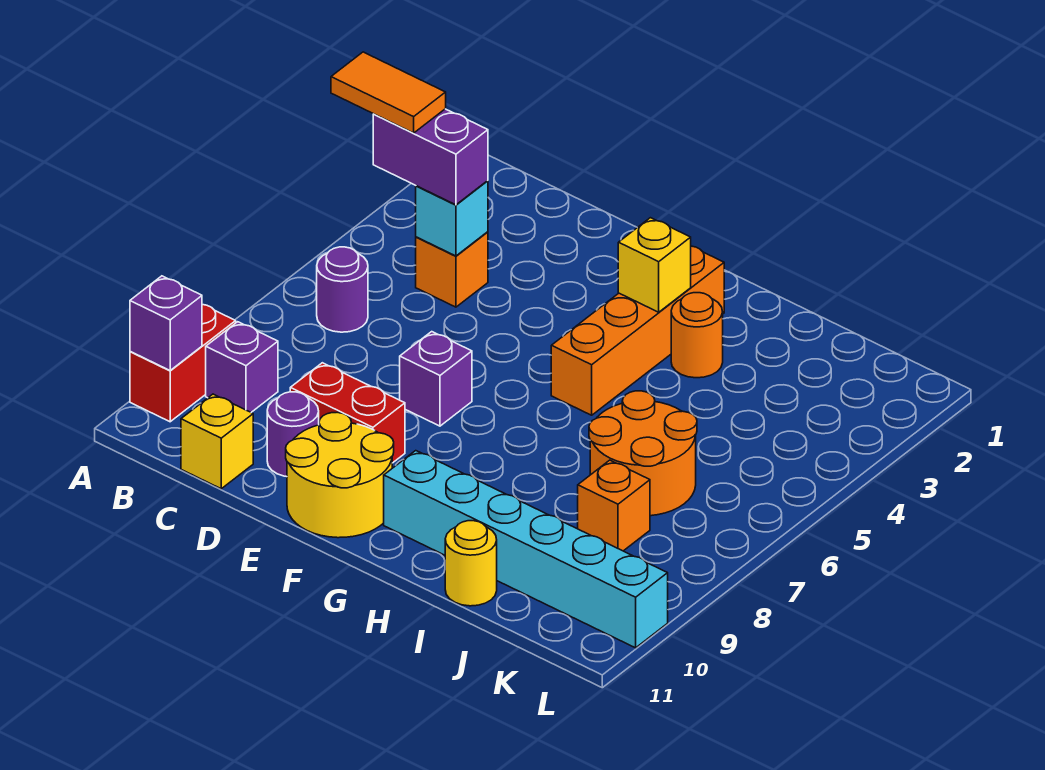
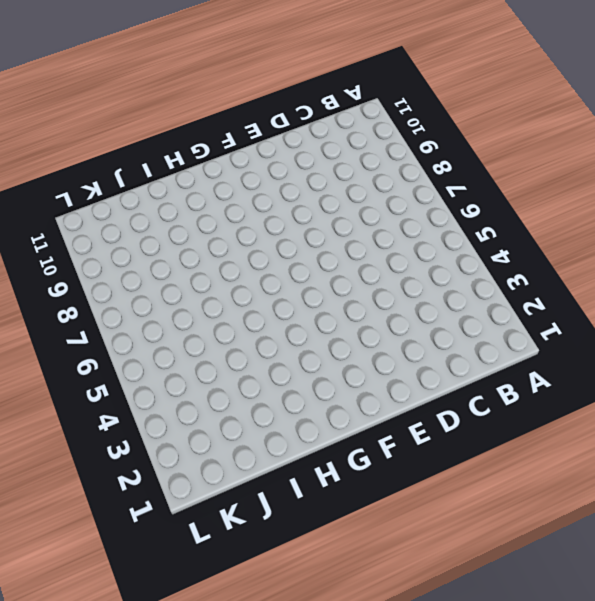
none -> red brick A9:A10 level 1
none -> purple round brick B6 level 1
none -> purple brick B9 level 1

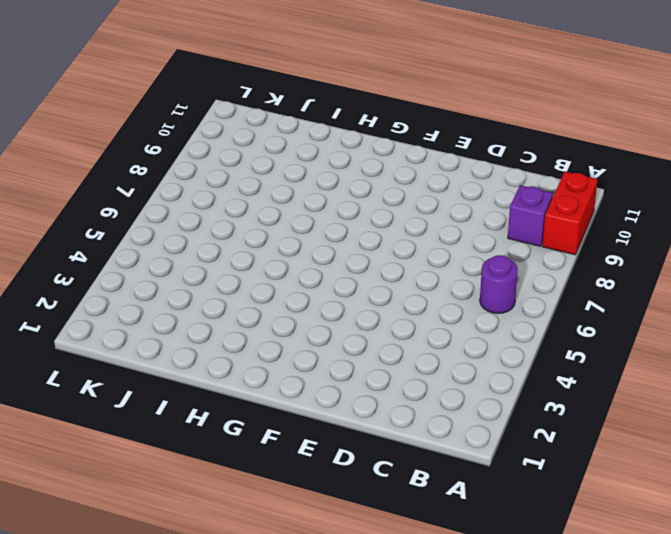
none -> orange brick C4 level 1
none -> yellow brick C11 level 1
none -> red brick D9:E9 level 1

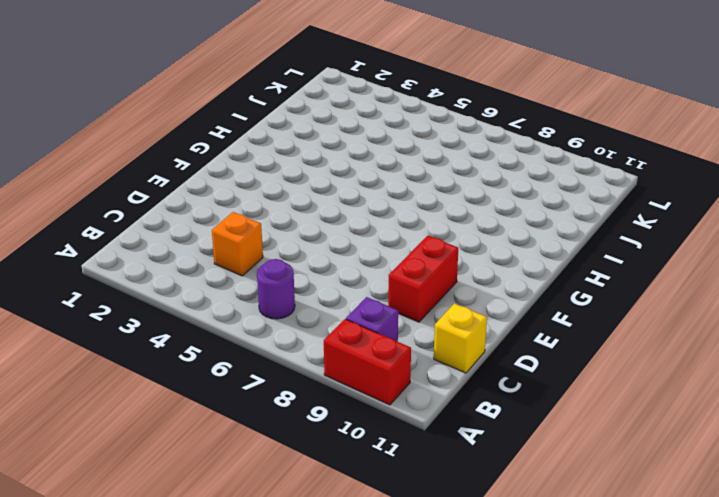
none -> purple round brick D10 level 1
none -> purple brick E7 level 1
none -> yellow round brick E10:F11 level 1

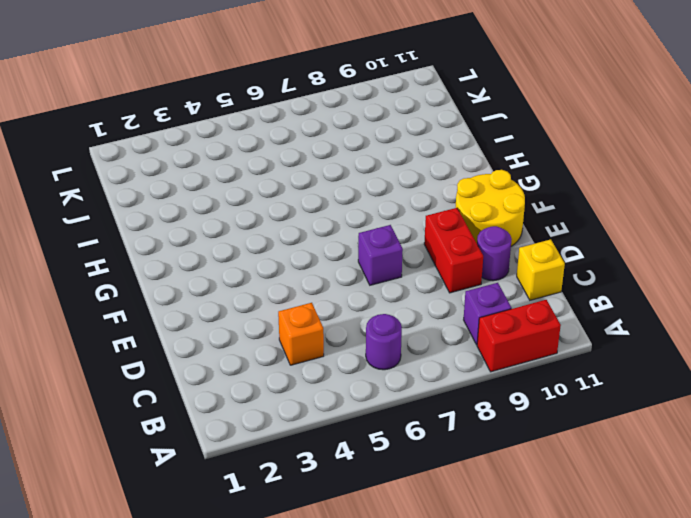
none -> orange brick G2:G5 level 1
none -> cyan brick G10:L10 level 1
none -> orange round brick H3 level 1

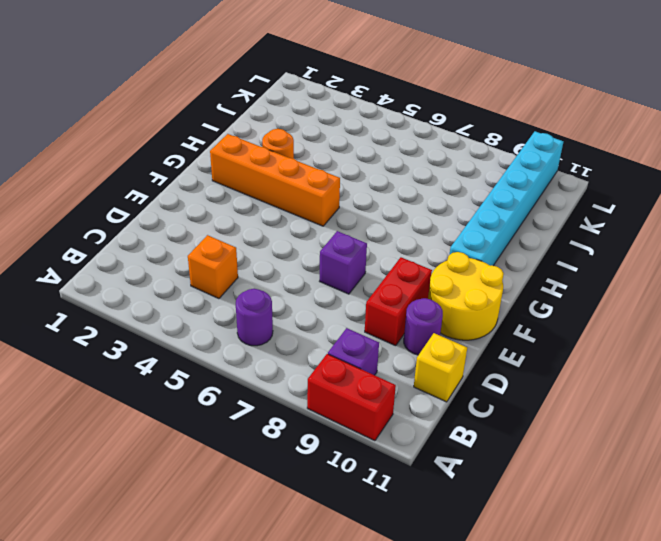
none -> orange round brick I6:J7 level 1
none -> yellow round brick I11 level 1
none -> orange brick J8 level 1

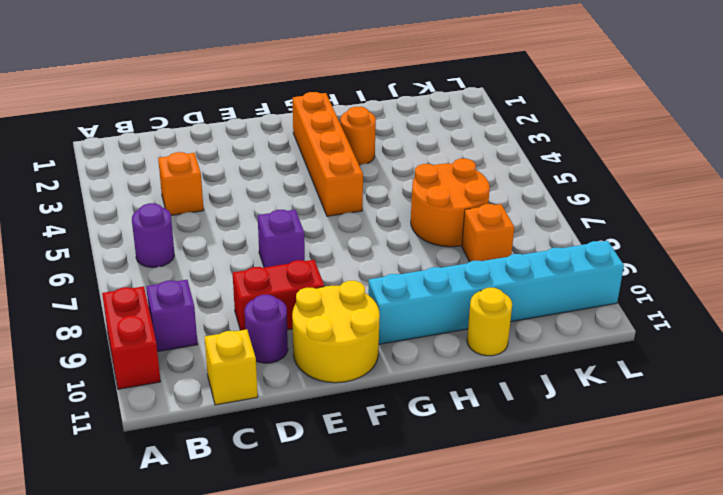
none -> purple brick A10 level 2
none -> cyan brick C4 level 2
none -> yellow brick G3 level 2

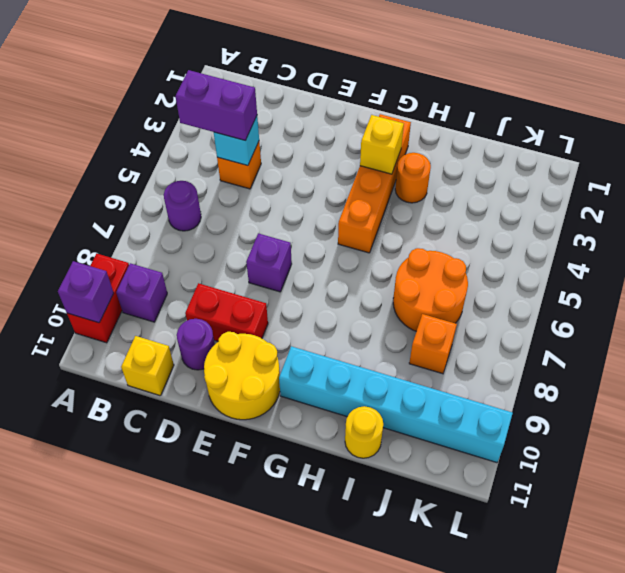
none -> orange tile A4:B4 level 4

